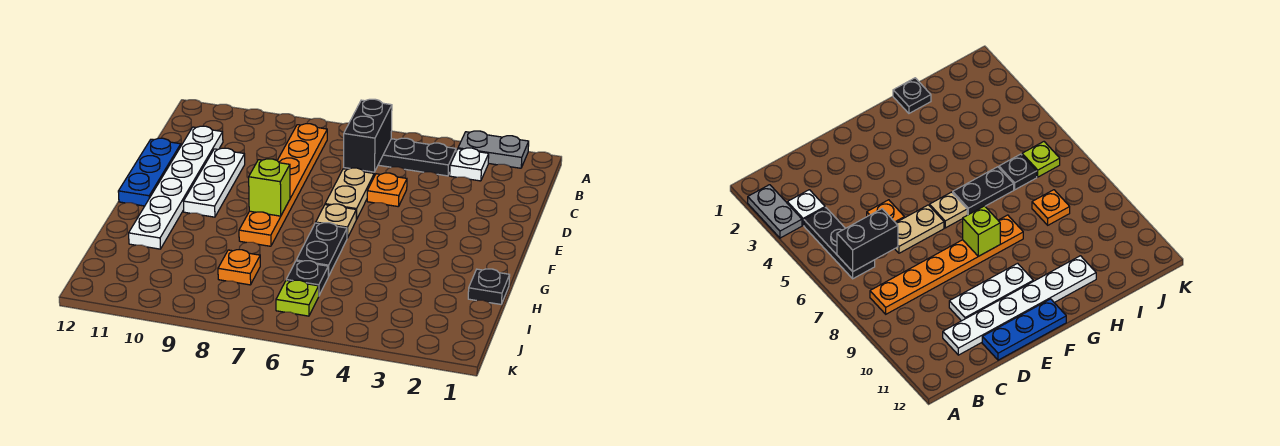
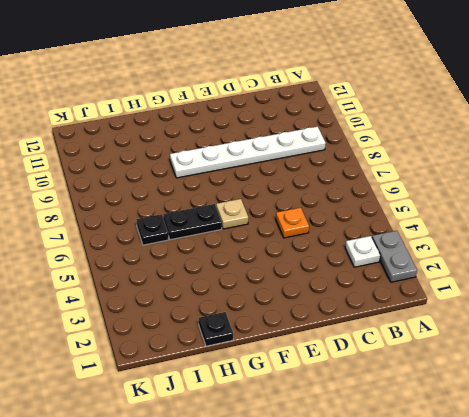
white plate B9:G9 level 1 -> white plate C11:H11 level 1
none -> black plate B4:B6 level 1
none -> orange plate B8:G8 level 1
none -> tan plate D6:E6 level 1

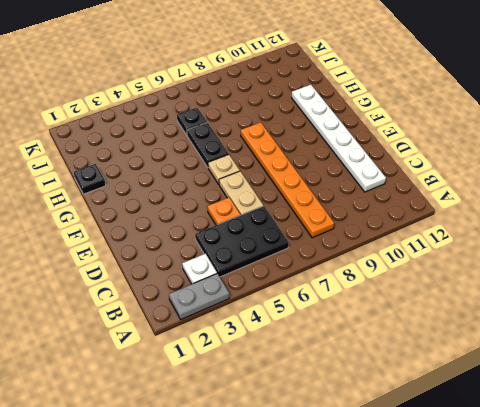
black plate B4:C6 level 1 -> black plate B4:B6 level 1
none -> white plate D10:F10 level 1
none -> blue plate D12:F12 level 1
none -> orange plate I8 level 1

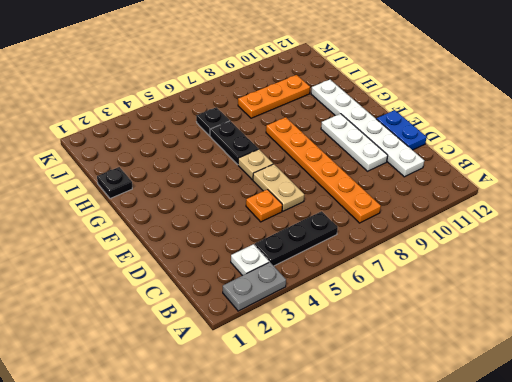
blue plate D12:E12 level 1 -> blue plate D12:F12 level 1
orange plate I8:I10 level 1 -> orange plate I8 level 1
none -> lime plate J6 level 1
none -> black brick B6:C6 level 2
none -> lime brick F8 level 2

